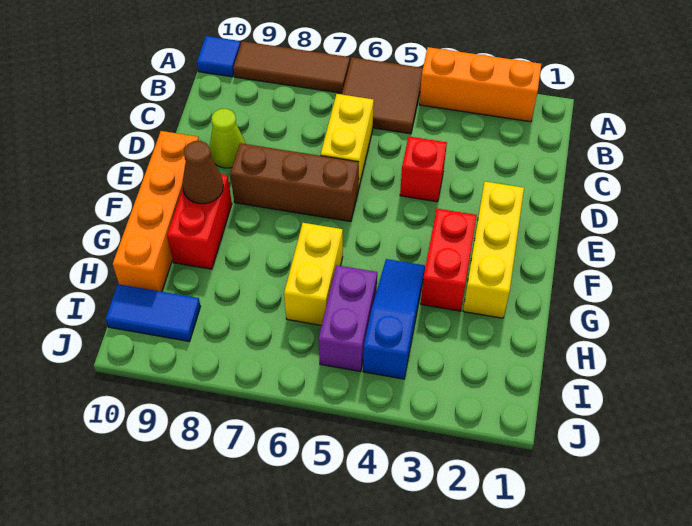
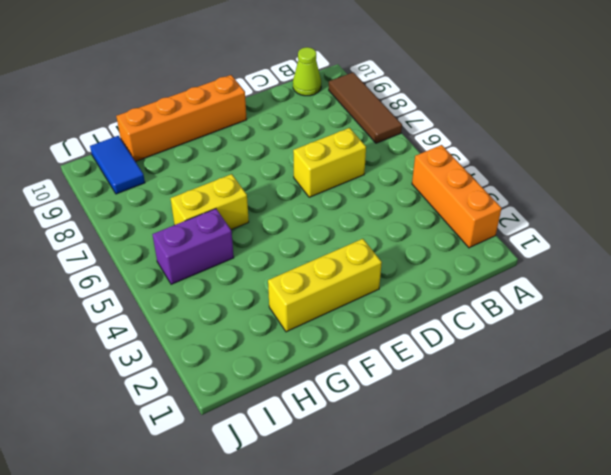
lime cone B10 level 1 -> lime cone D9 level 1
none -> brown tile A5:B6 level 1
none -> blue tile A10 level 1
none -> red brick D4 level 1

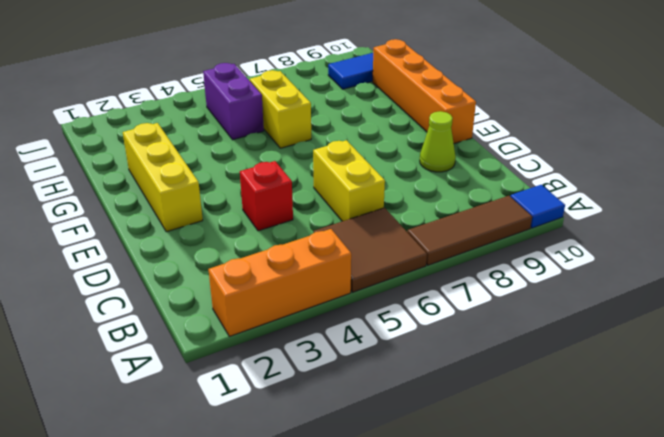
none -> brown brick E6:E8 level 1
none -> red brick F3:G3 level 1
none -> red brick F9:G9 level 1

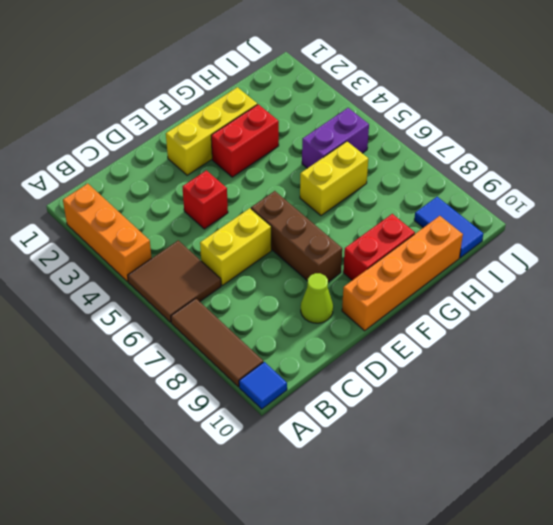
none -> blue slope G4:I4 level 1 top I
none -> brown cone F9 level 2

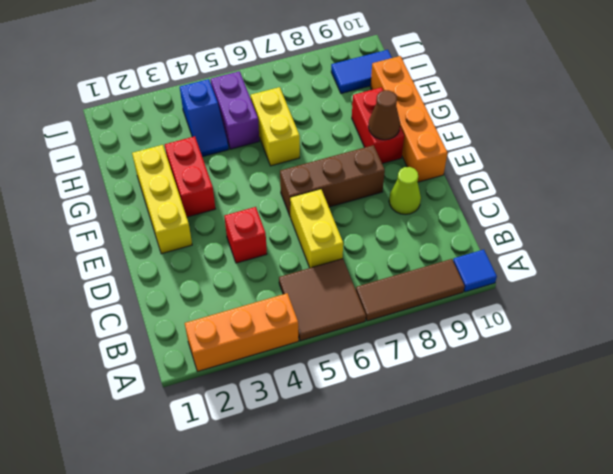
blue slope H4:I4 level 1 top I -> blue slope G4:I4 level 1 top I

